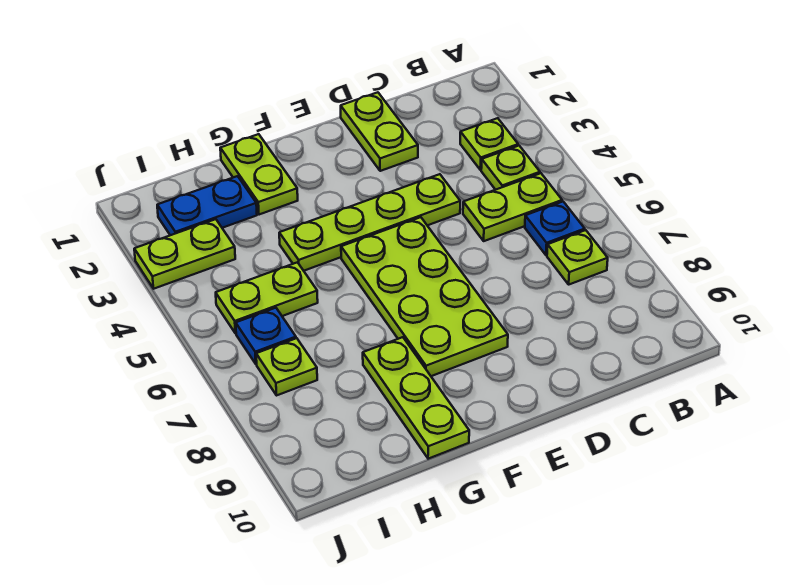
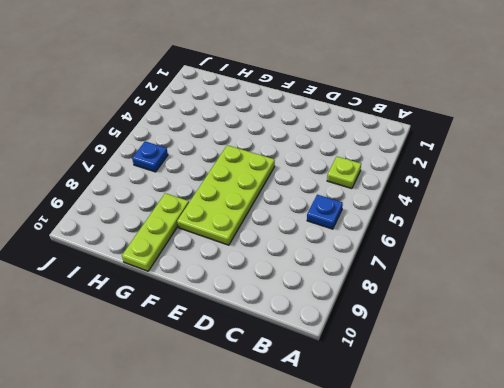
none -> lime plate B3 level 1
none -> lime plate B5:C5 level 1
none -> lime plate B7 level 1

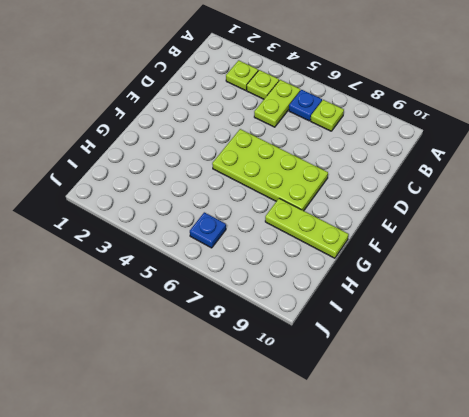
none -> lime plate D1:D2 level 1
none -> lime plate D4:G4 level 1
none -> lime plate G1:G2 level 1

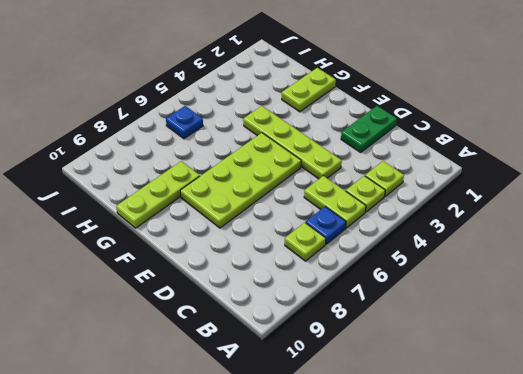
green plate D1:D2 level 1 -> lime plate D1:D2 level 1
none -> blue plate H2:I2 level 1
none -> lime plate H5:I5 level 1
none -> lime plate I3:J3 level 1

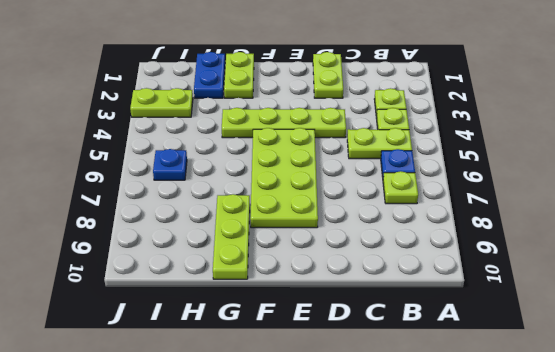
blue plate H1:H2 level 1 -> blue plate H2:I2 level 1
none -> lime plate H5:I5 level 1
none -> lime plate I7 level 1

